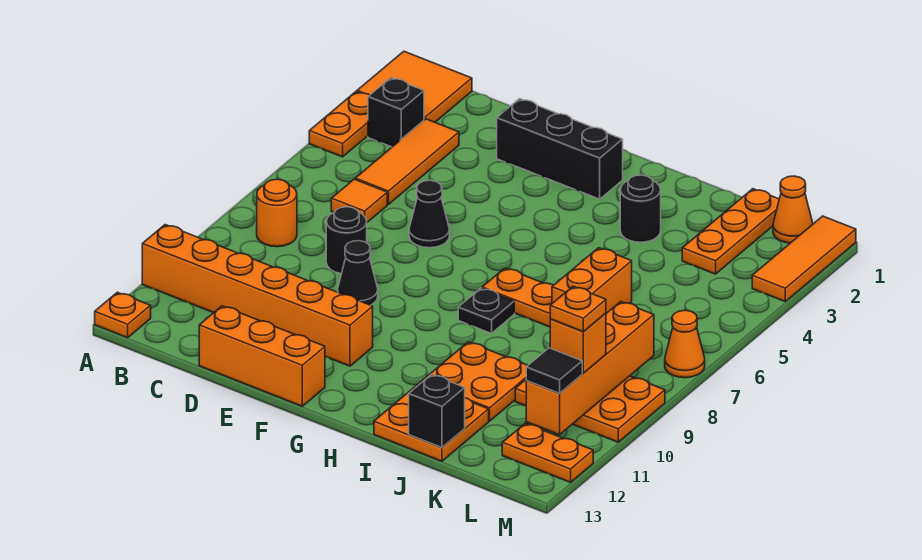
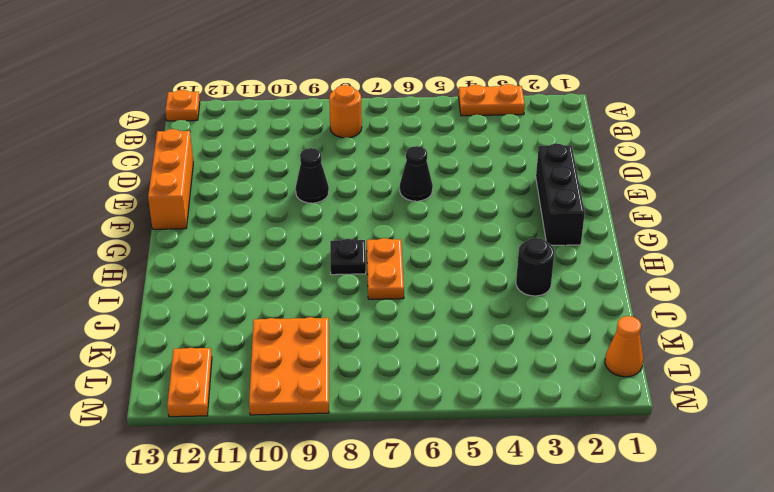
none -> orange tile A1:B2 level 1
none -> orange brick A11:F11 level 1
none -> black brick B3 level 1
none -> orange tile C3:C5 level 1

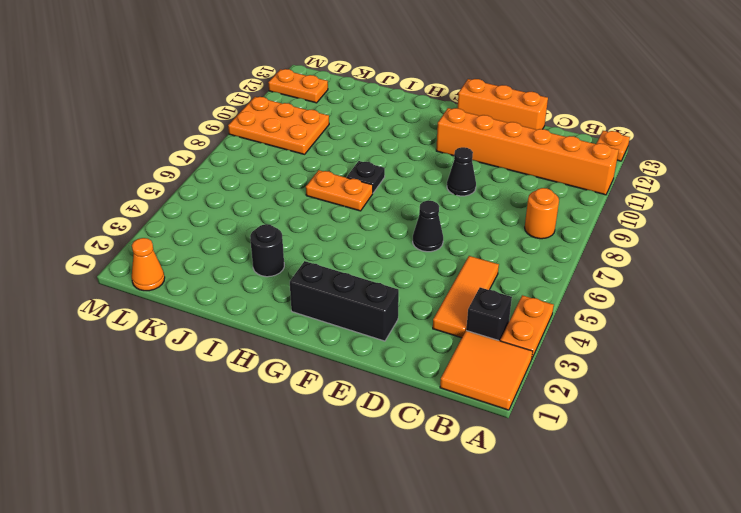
none -> orange tile C6 level 1
none -> black round brick D8 level 1
none -> orange plate I10:J11 level 1
none -> orange plate I12:J13 level 1

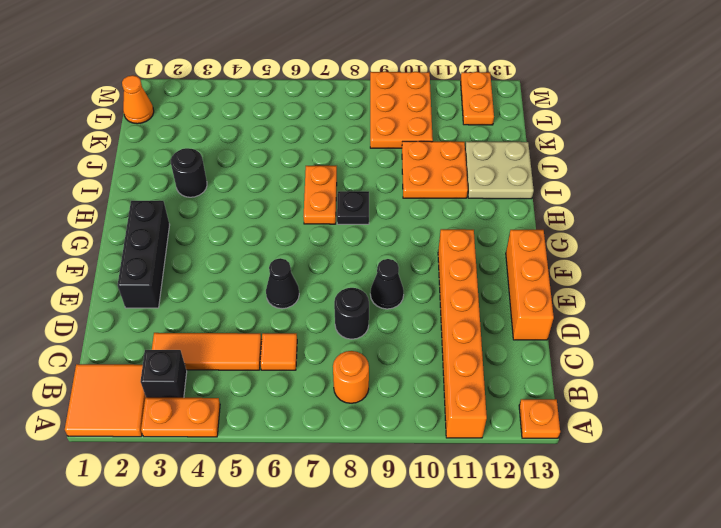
tan plate I12:J13 level 1 -> orange plate I12:J13 level 1
none -> orange brick J6:J7 level 1
none -> orange plate K1:K3 level 1
none -> orange tile M1:M3 level 1
none -> orange cone M7 level 1

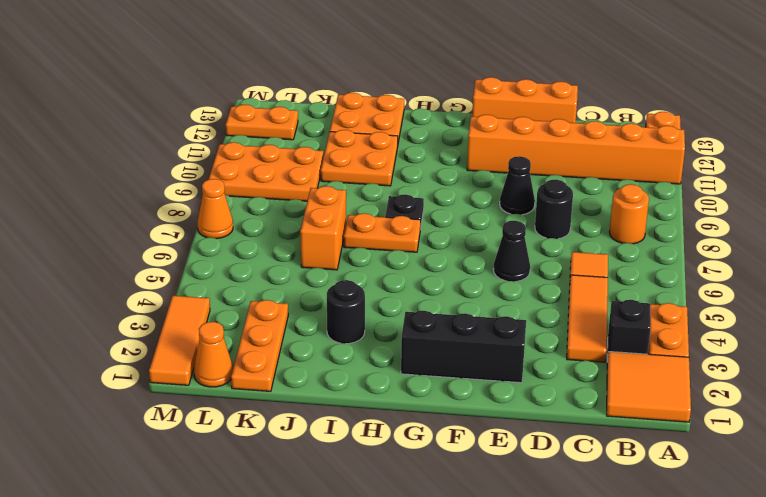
none -> black brick J13 level 2
none -> orange brick L8:L11 level 2
none -> orange brick L10 level 3
none -> black tile L11 level 3

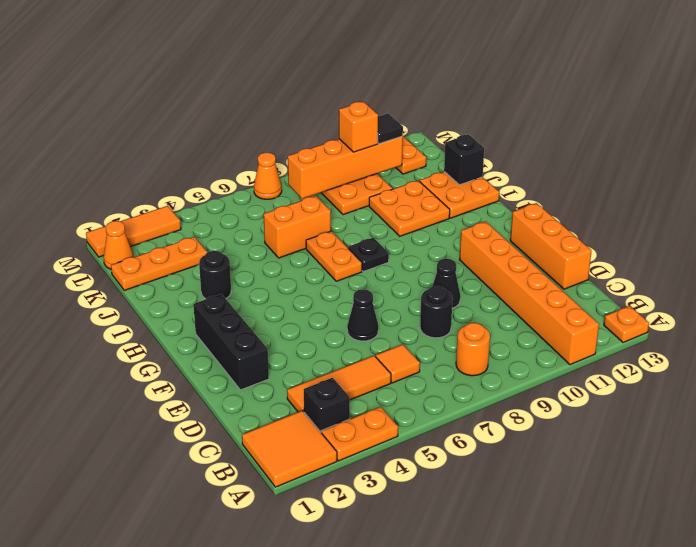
none -> orange plate L10 level 4

